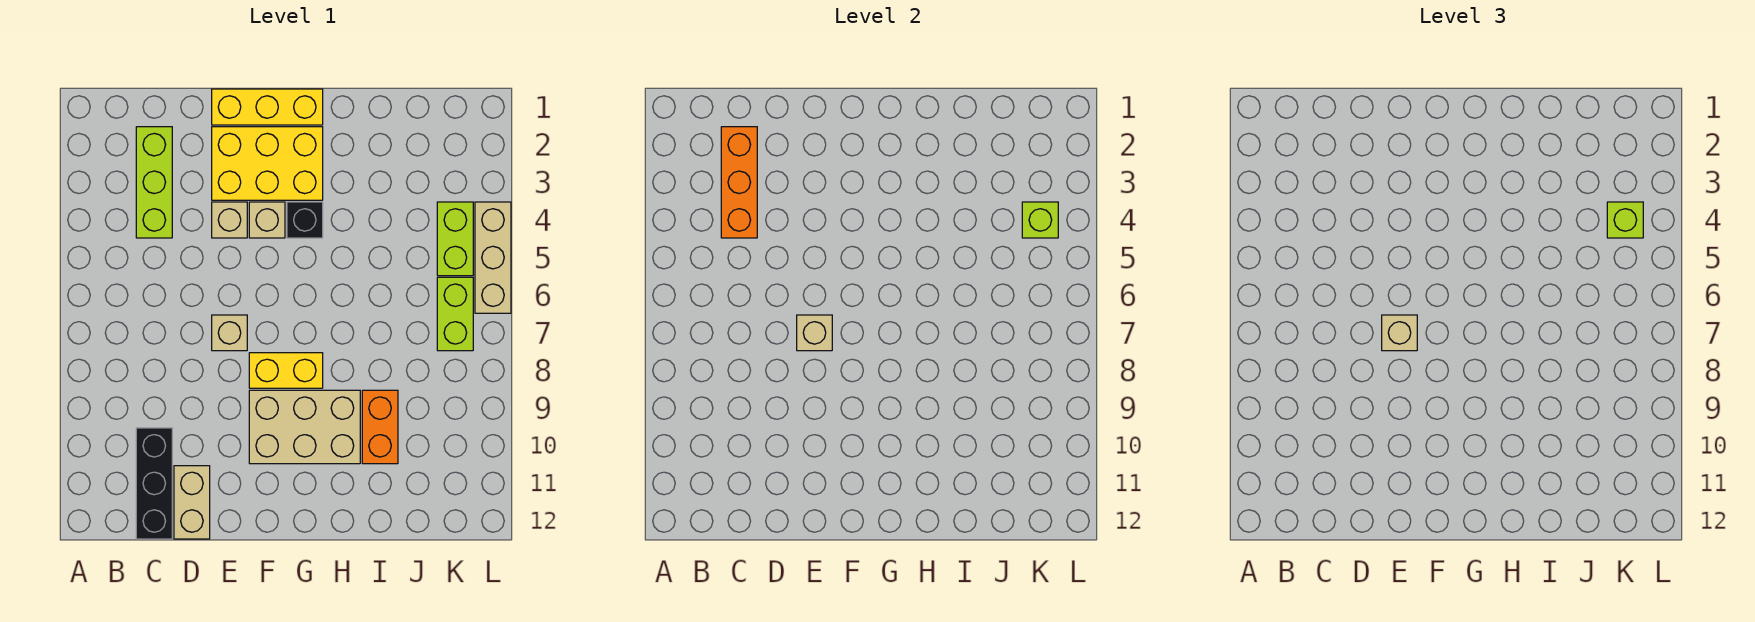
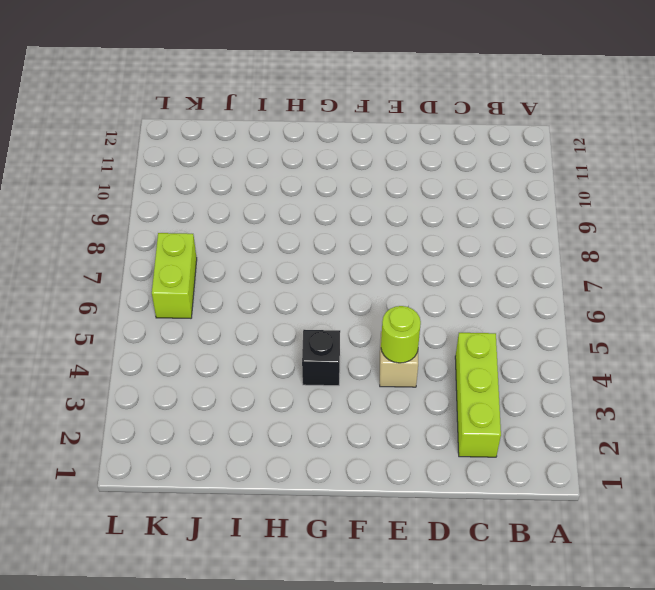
lime round brick E4 level 2 -> none
none -> black brick C10:C12 level 1
none -> tan brick D11:D12 level 1
none -> yellow brick E1:G1 level 1

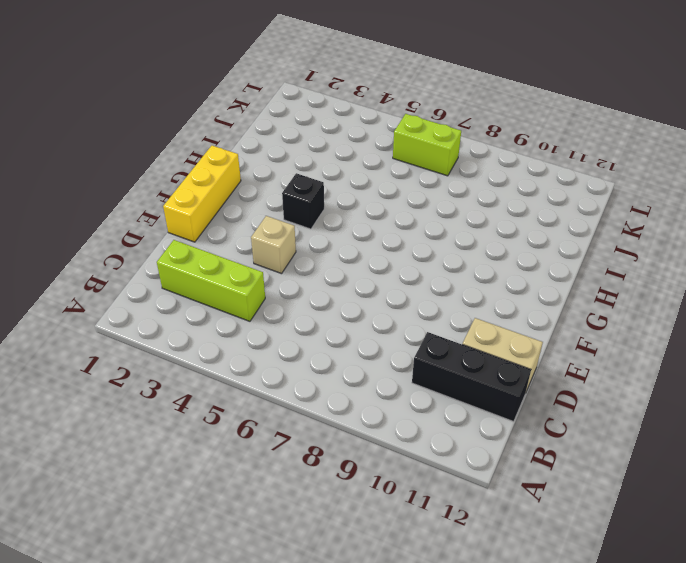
none -> yellow brick E2:G3 level 1
none -> tan brick E7 level 1
none -> tan brick F4 level 1

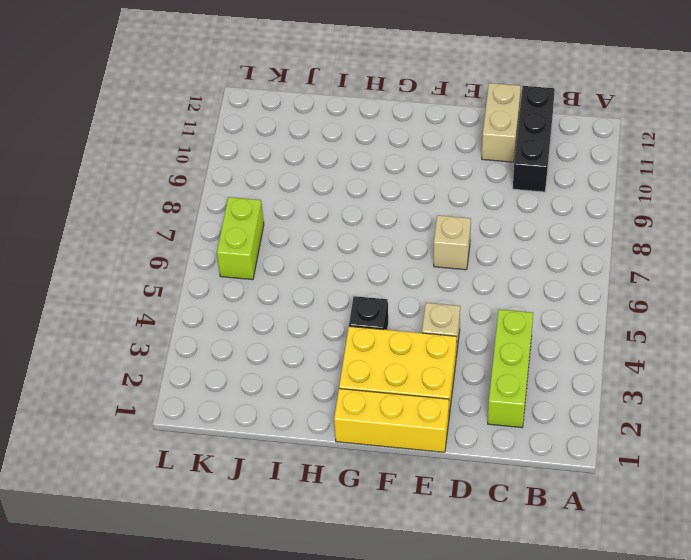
none -> tan brick F4 level 1
none -> yellow brick F8:G8 level 1
none -> tan brick F9:H10 level 1

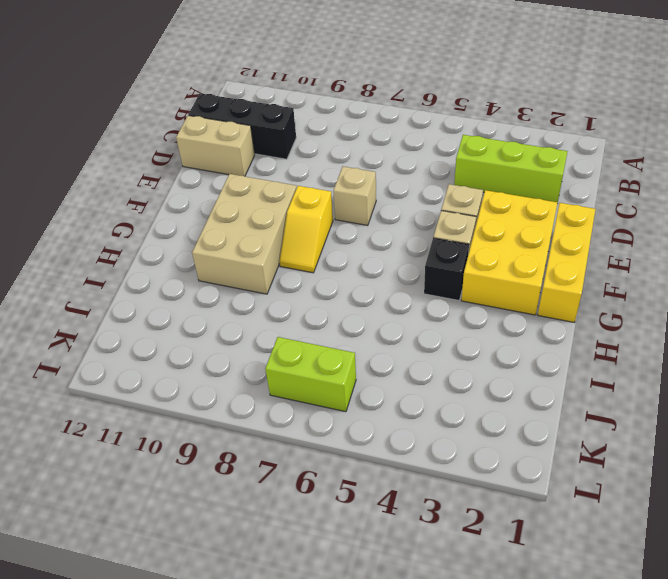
yellow slope F8:G8 level 1 top F -> yellow brick F8:G8 level 1
none -> orange brick I9:I10 level 1
none -> lime brick K4:K5 level 1
none -> tan brick L4:L6 level 1

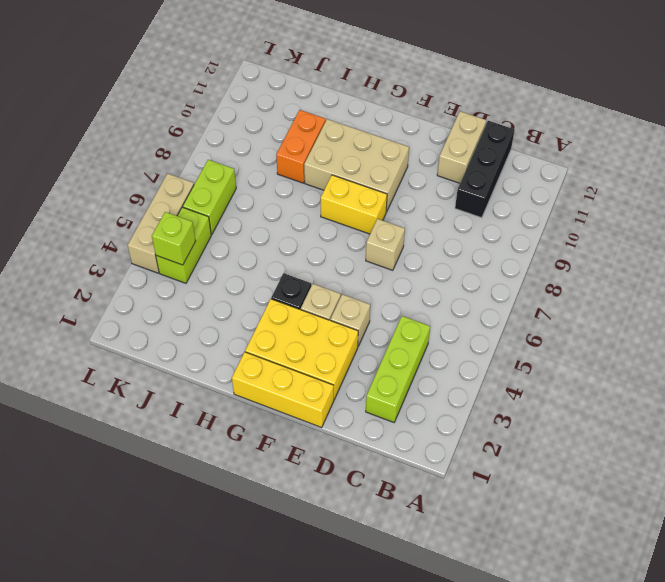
none -> orange brick C2:C4 level 2
none -> tan brick E7 level 2
none -> tan brick E7 level 3

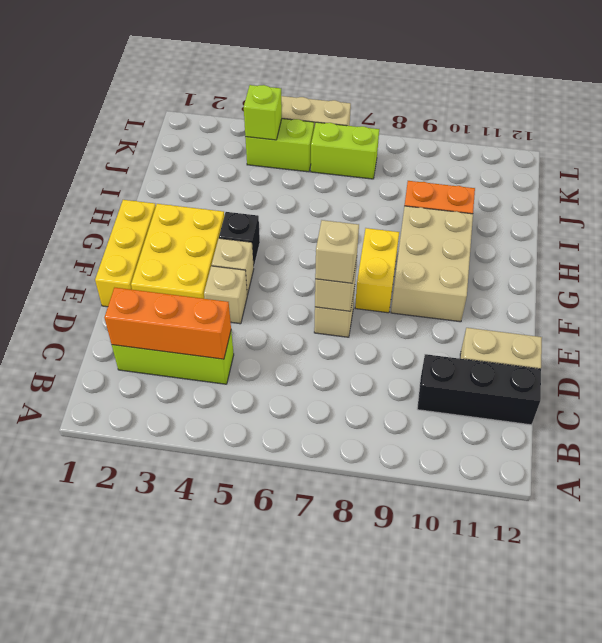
none -> lime brick K4 level 3

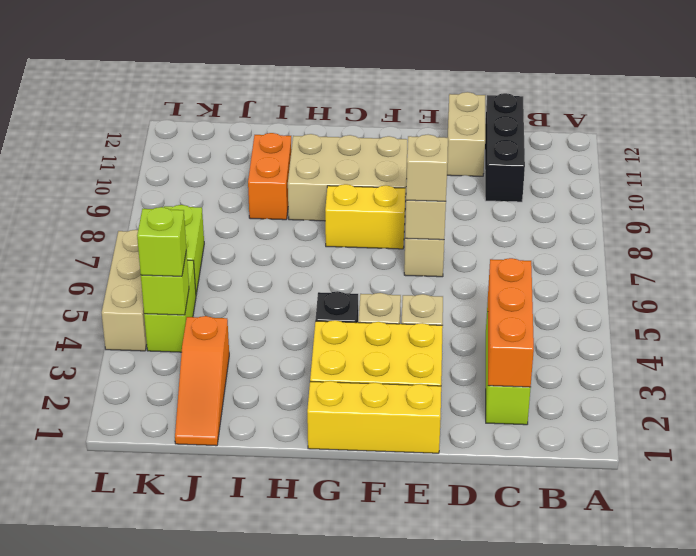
orange slope J1:J3 level 1 top 3 -> none

